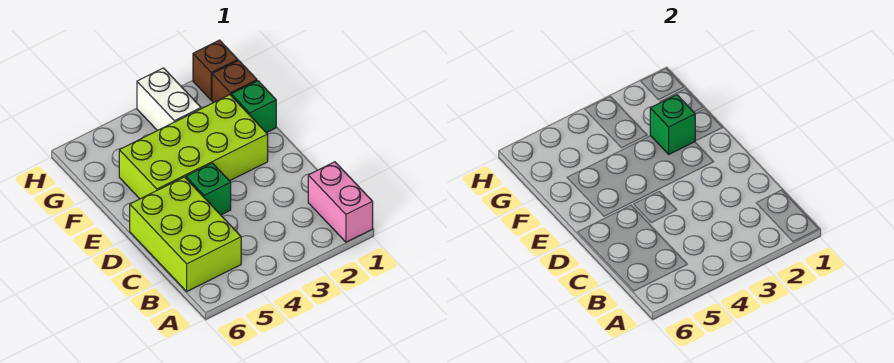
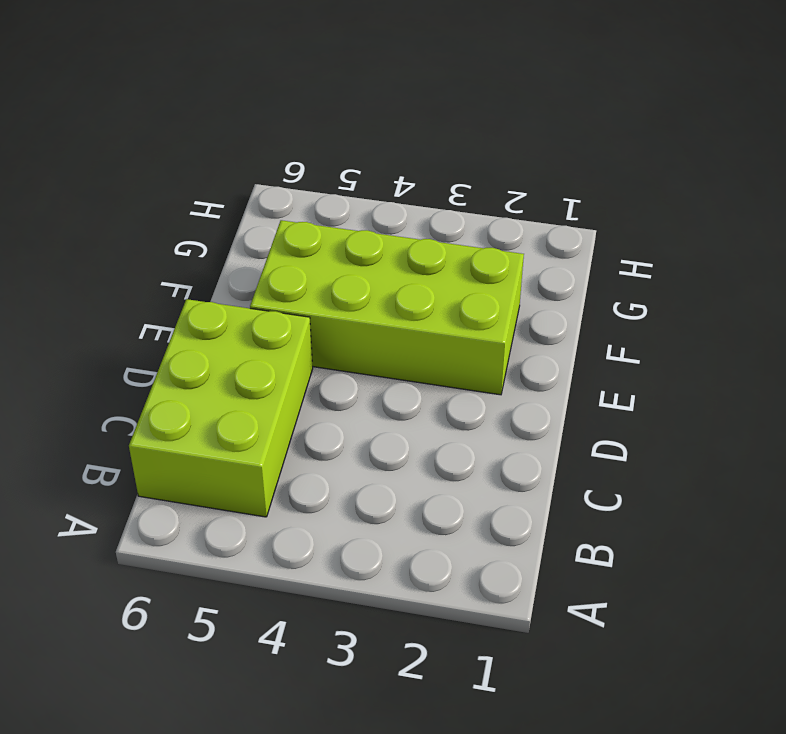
none -> pink brick A1:B1 level 1
none -> green brick D4 level 1

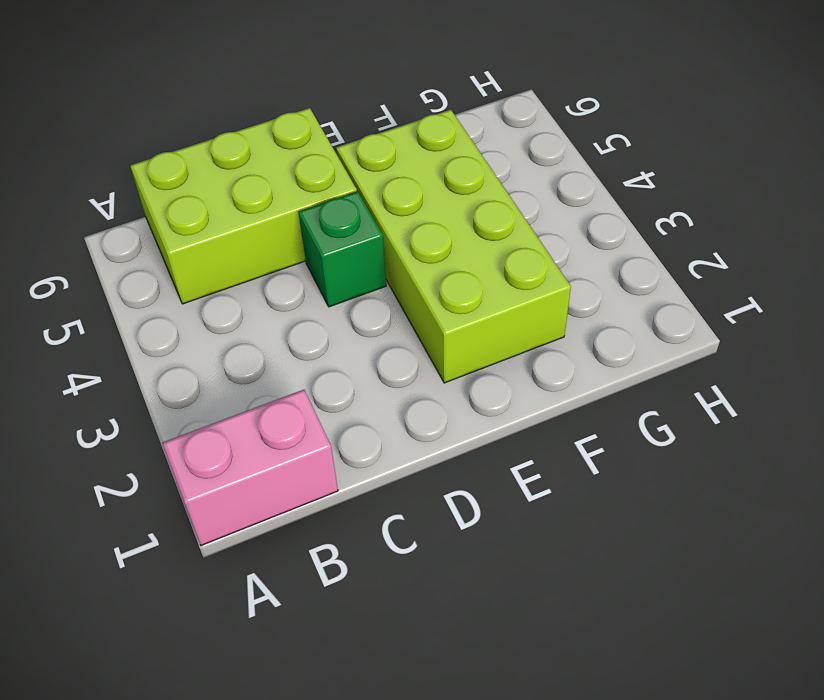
none -> green brick F1 level 1
none -> brown brick G1 level 1

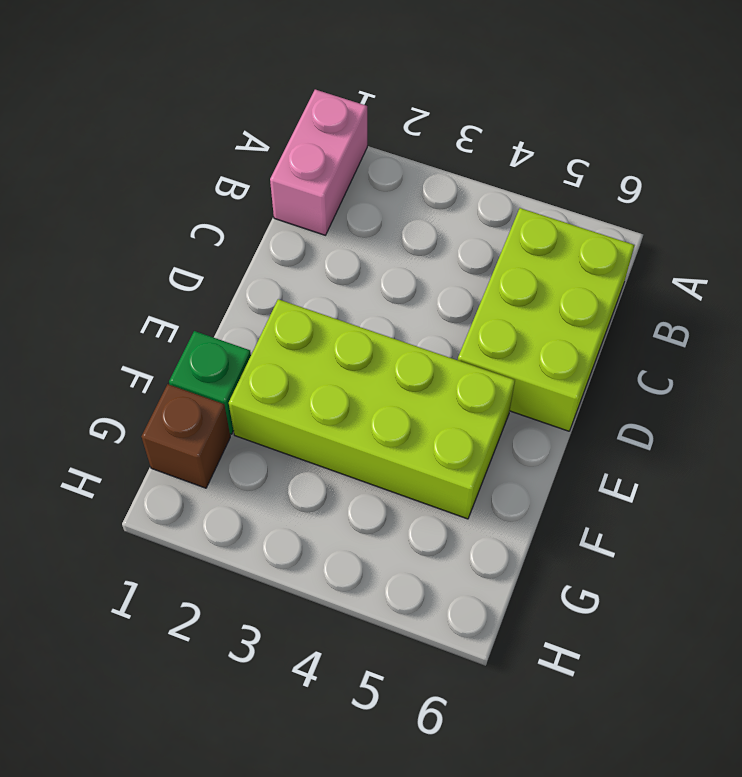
none -> green brick D4 level 1
none -> white brick G3:H3 level 1

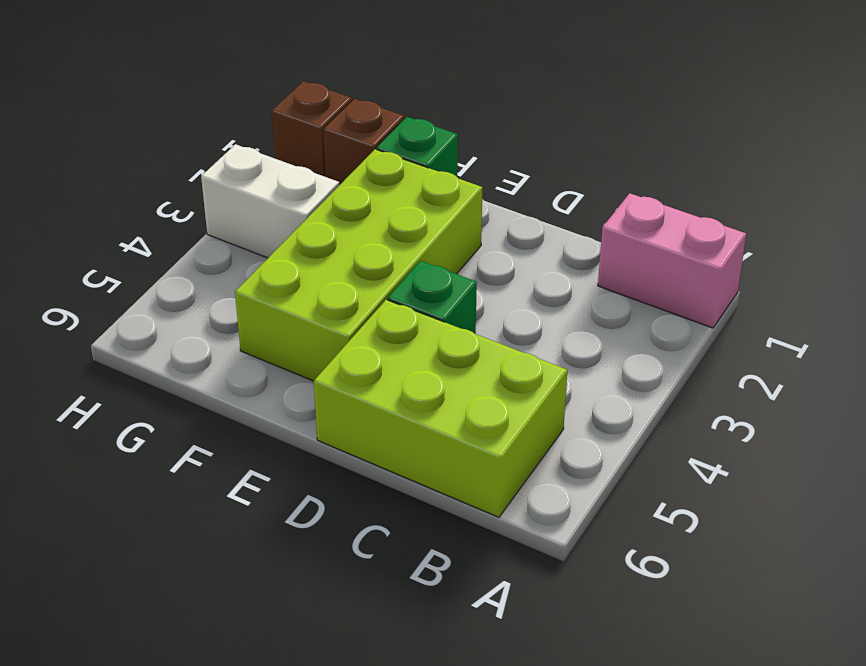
none -> green brick F2 level 2

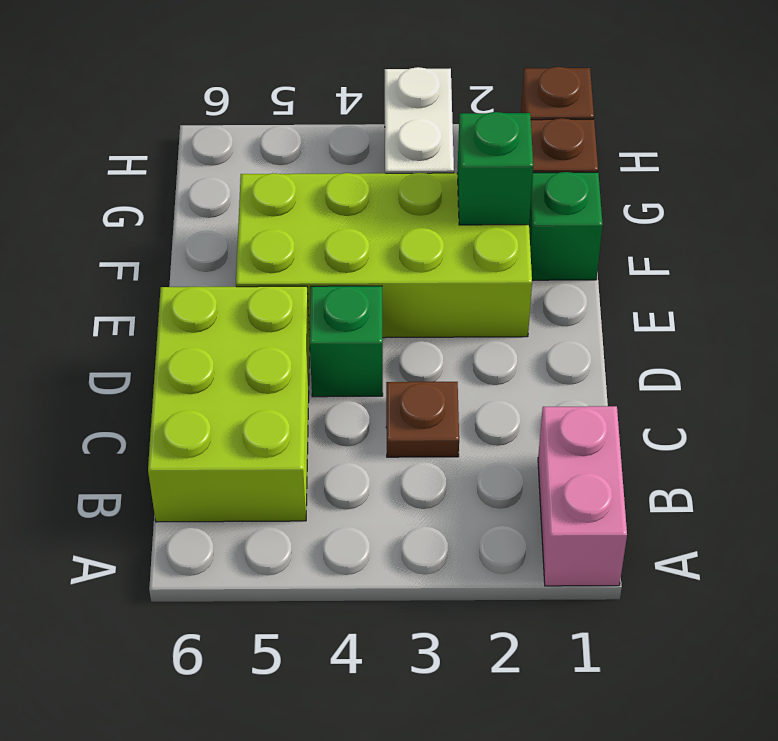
brown plate C3 level 1 -> none

